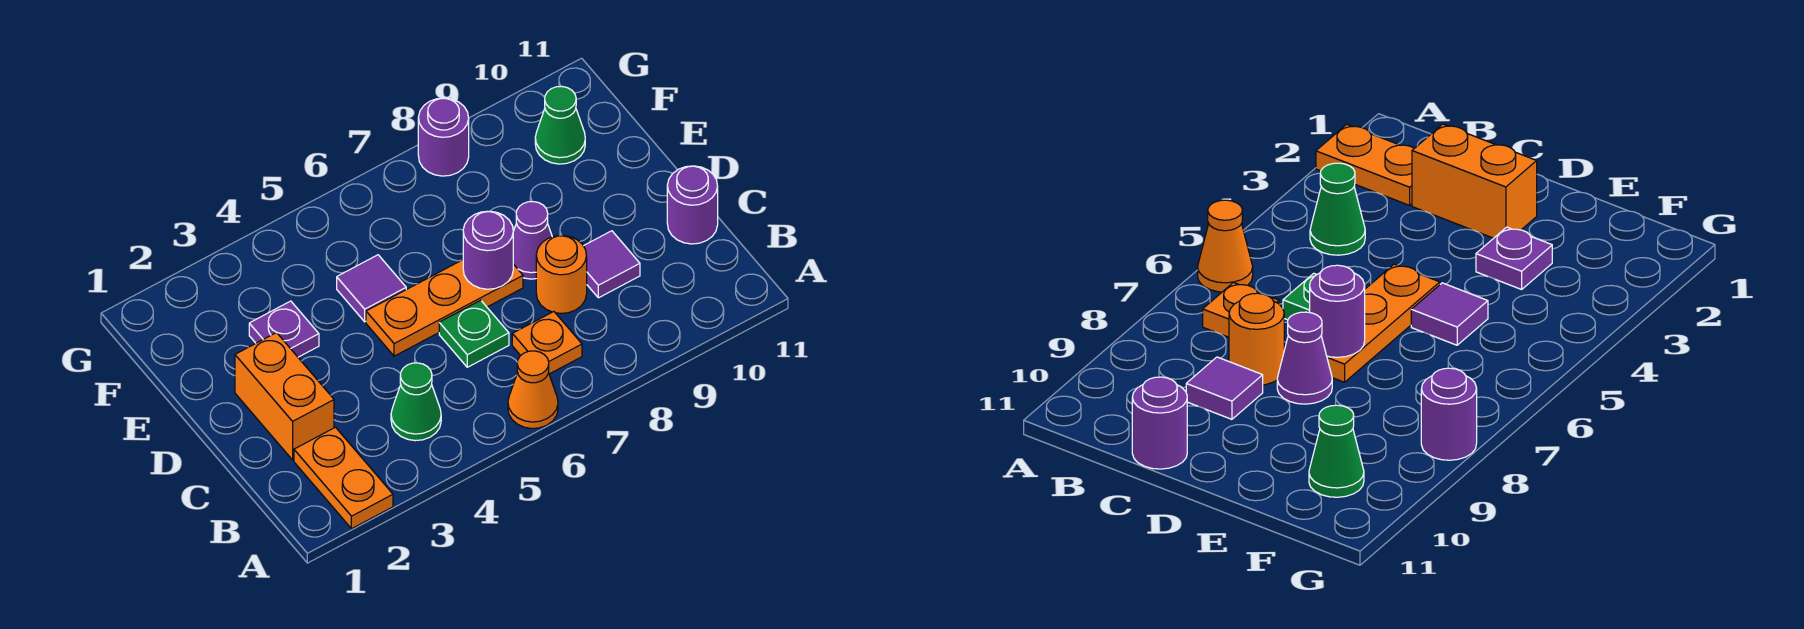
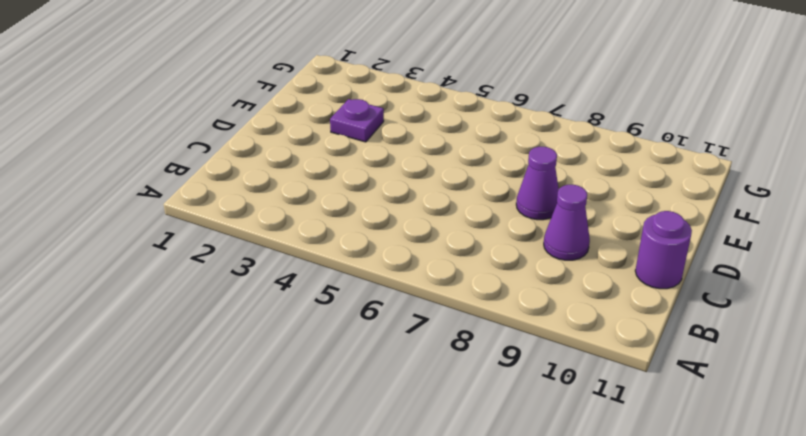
purple cone C9 level 1 -> purple tile C9 level 1
none -> orange plate A2:B2 level 1
none -> orange cone A6 level 1
none -> green cone B4 level 1

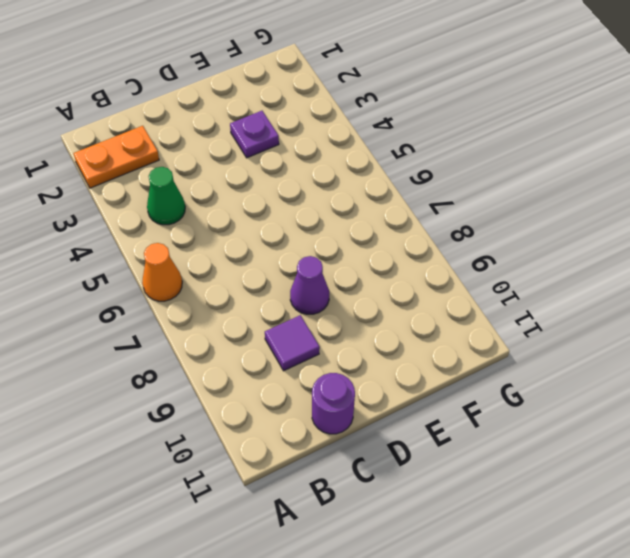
none -> orange plate B7 level 1
none -> orange brick C2:D2 level 1
none -> green plate C6 level 1

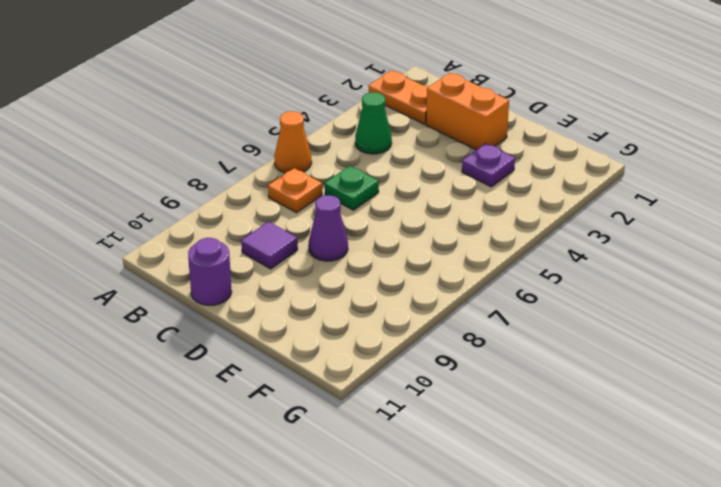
none -> orange round brick C8 level 1
none -> orange plate D5:D7 level 1
none -> purple tile E5 level 1

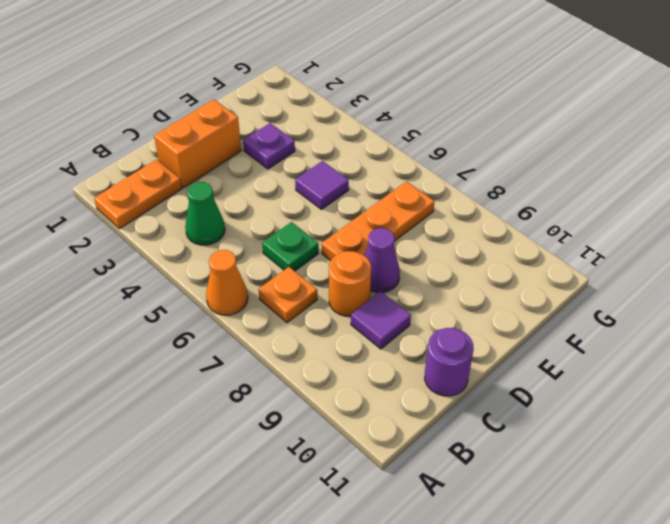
orange plate D7:F7 level 1 -> orange plate D5:D7 level 1
none -> green cone F10 level 1
none -> purple round brick G8 level 1
none -> purple round brick D7 level 2

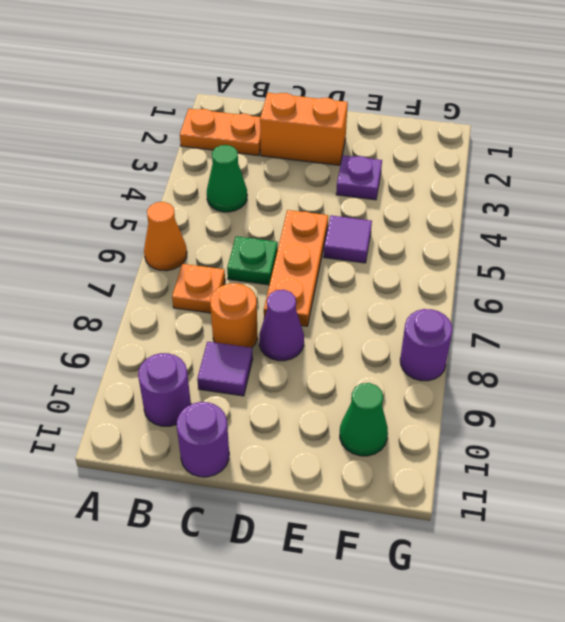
purple round brick B10 level 1 -> purple round brick D7 level 2

